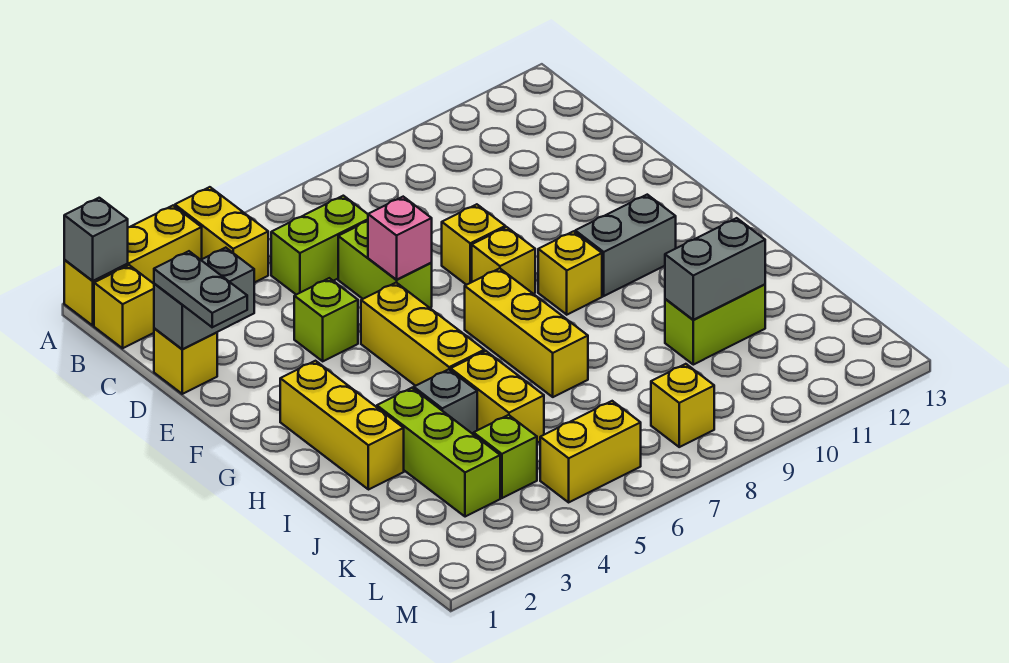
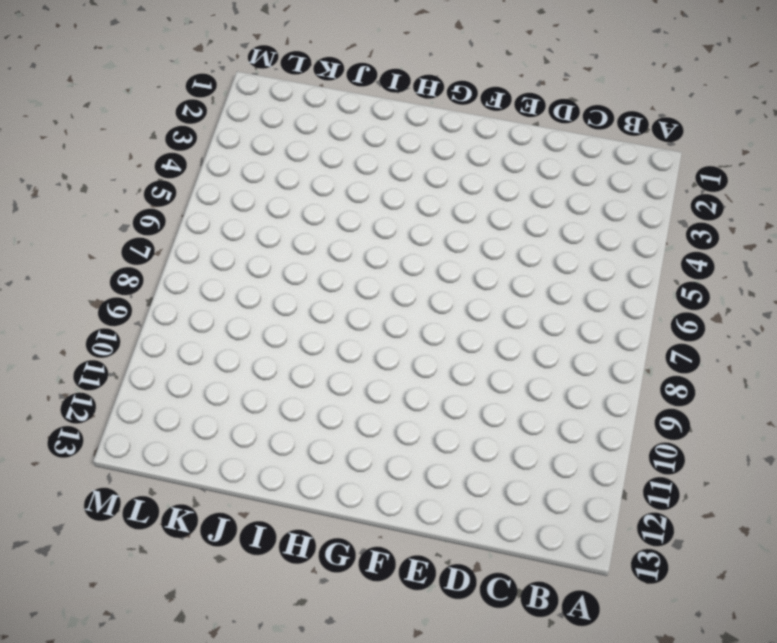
none -> yellow brick A1:A3 level 1
none -> yellow brick A4:B4 level 1
none -> yellow brick B1 level 1

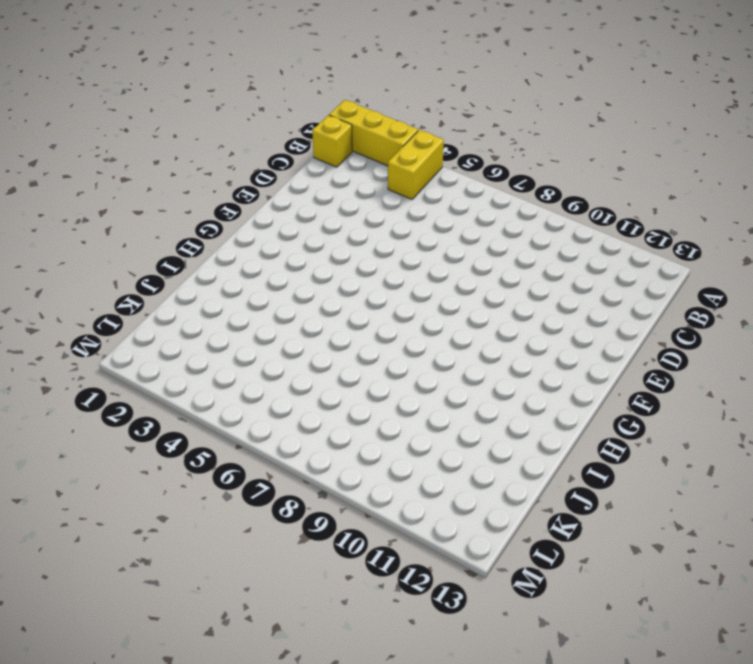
none -> lime brick C5:C6 level 1
none -> yellow brick D1 level 1
none -> lime brick D6:E6 level 1

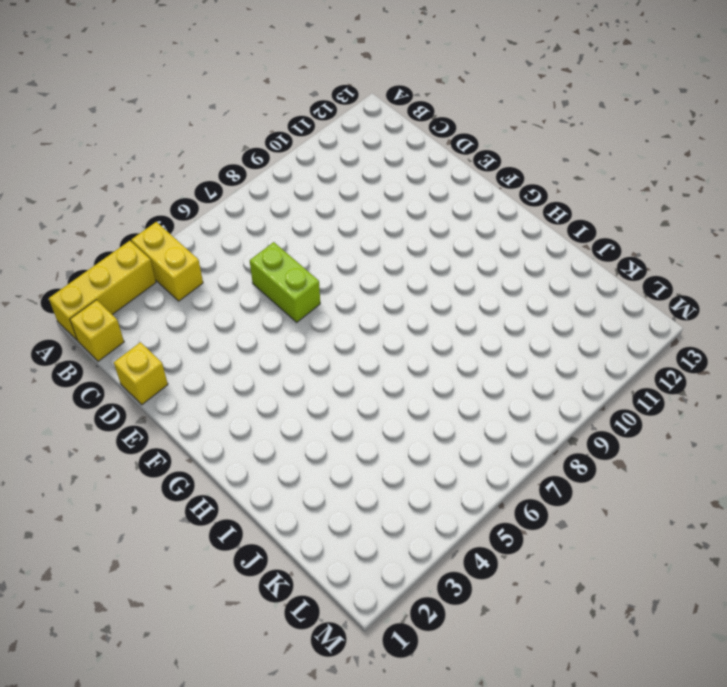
none -> lime brick C5:C6 level 1
none -> lime brick E4 level 1
none -> yellow brick E8 level 1

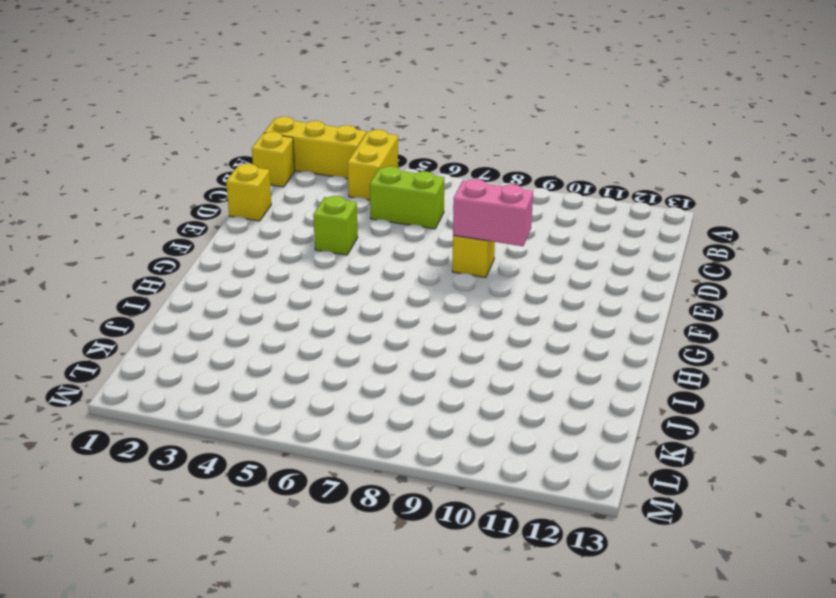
pink brick E8:E9 level 2 -> none
none -> lime brick D6:E6 level 1
none -> yellow brick F5:H5 level 1
none -> yellow brick F8 level 1

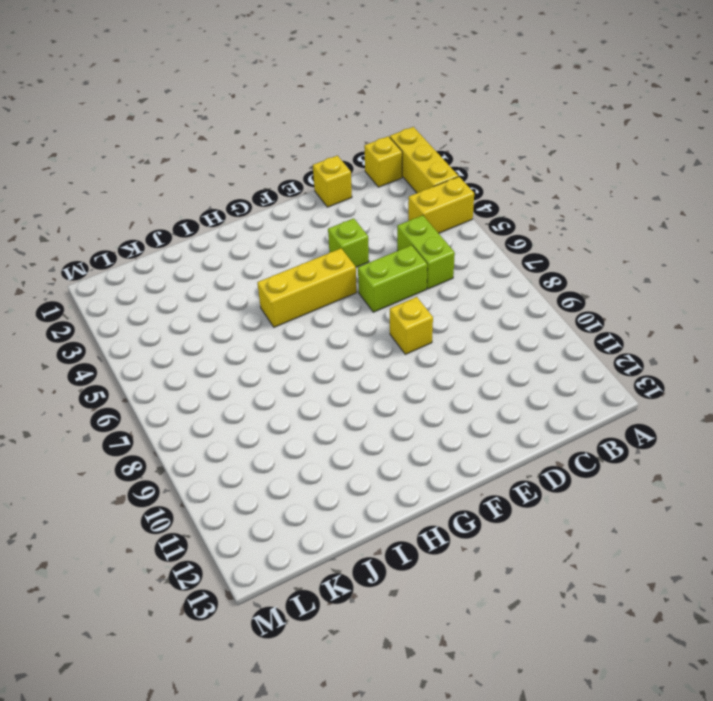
none -> yellow brick F8 level 1
none -> yellow brick G2:I2 level 1
none -> yellow brick G7:I7 level 1

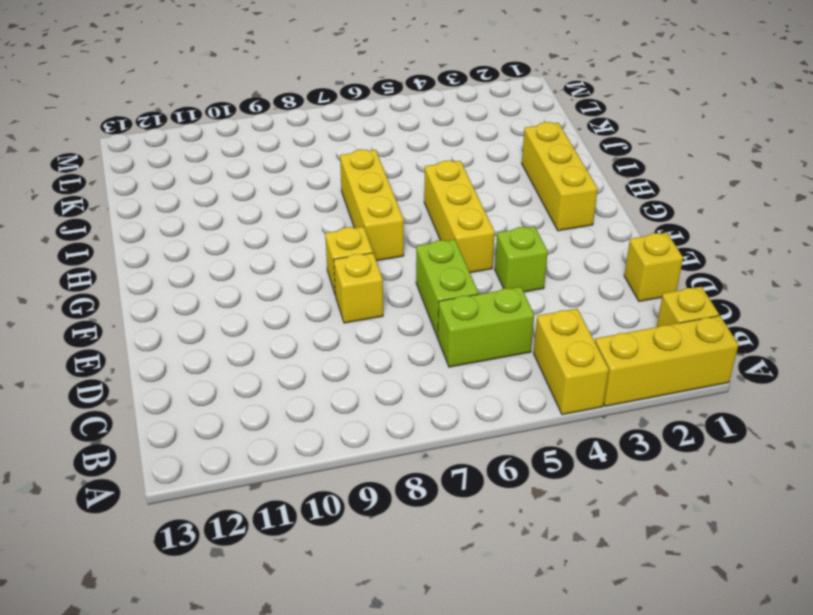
none -> yellow brick G9 level 1
none -> grey brick G10:G11 level 1
none -> lime brick I3:K3 level 1

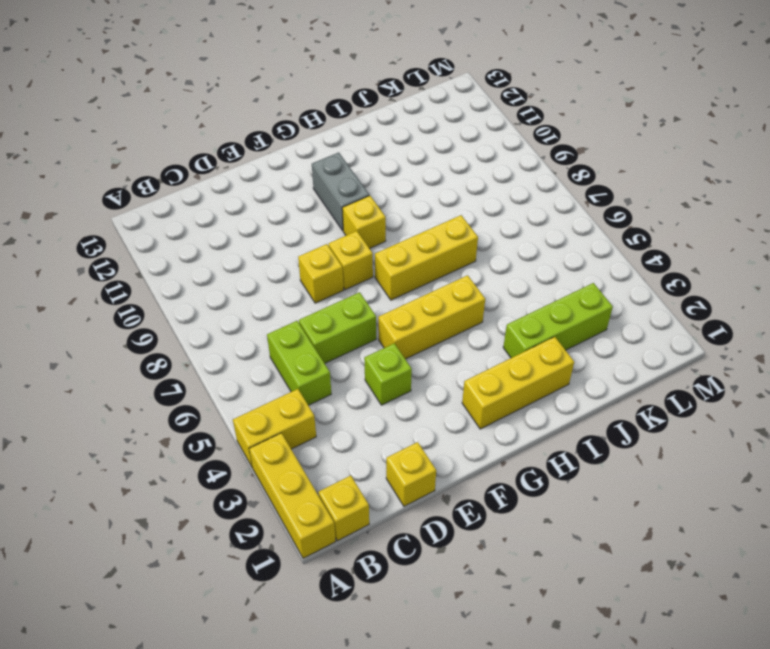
none -> grey brick I4 level 1
none -> yellow brick I5:J5 level 1
none -> lime brick J10:J11 level 1

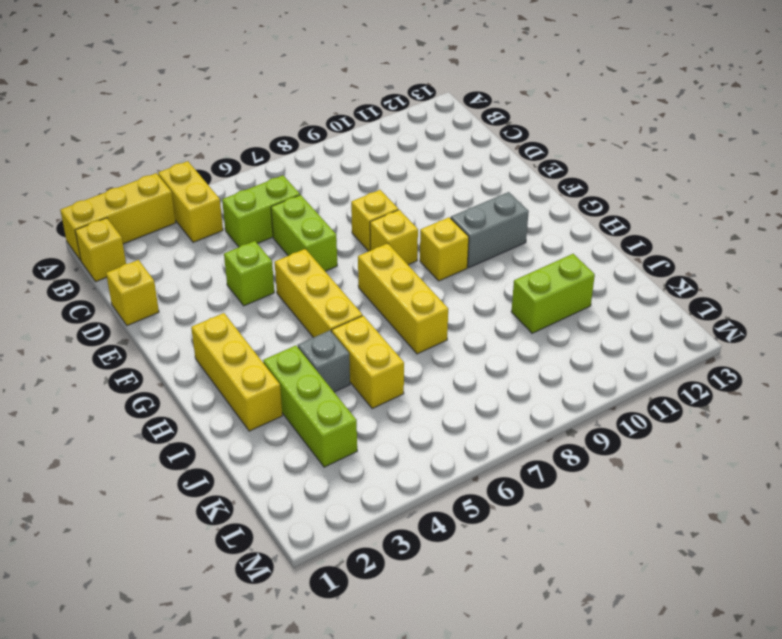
none -> lime brick K4 level 1
none -> yellow brick L5:L6 level 1
none -> yellow brick L8 level 1

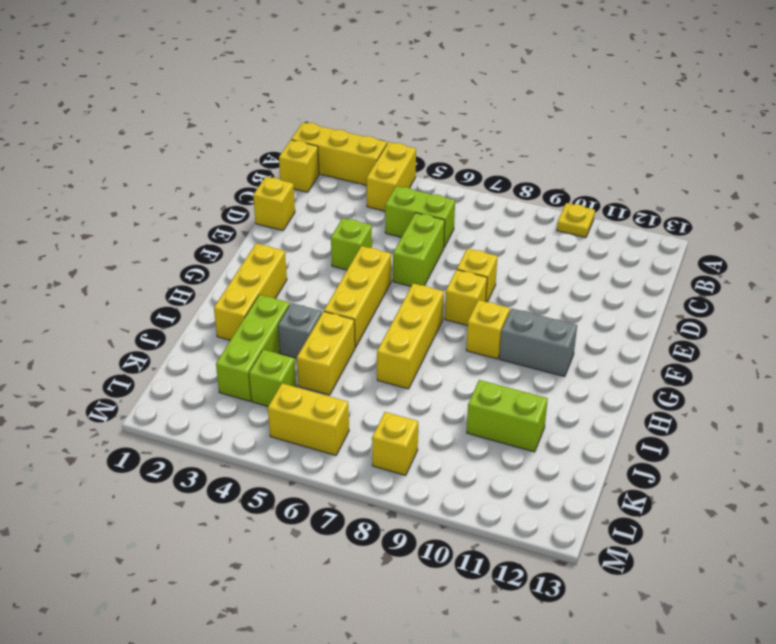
yellow plate A10 level 1 -> none
none -> grey brick A1 level 2
none -> grey brick D1:D2 level 2
none -> pink brick E6 level 2

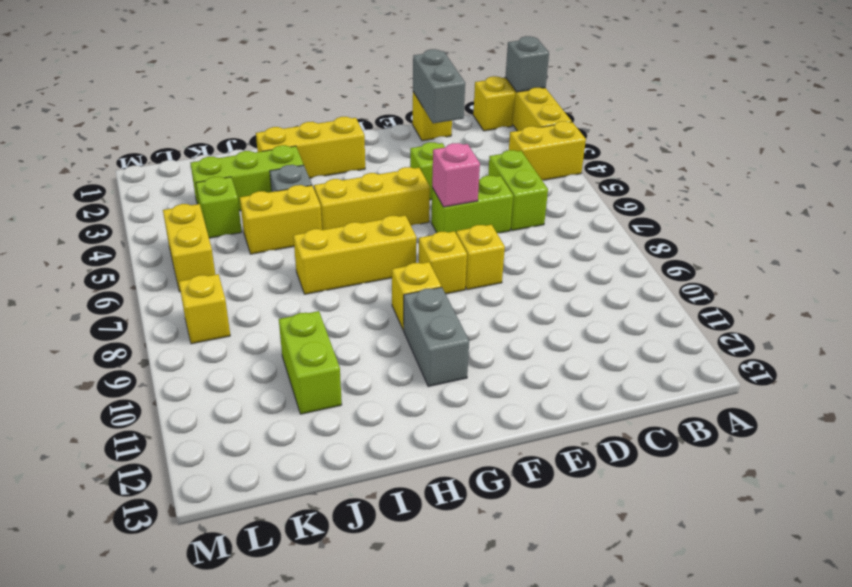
none -> grey brick J10:J11 level 2
none -> grey plate D1:E1 level 3

